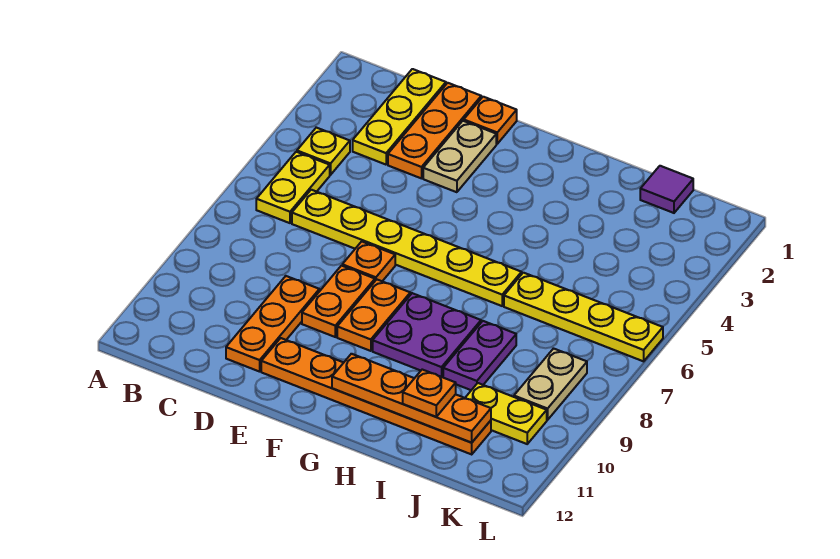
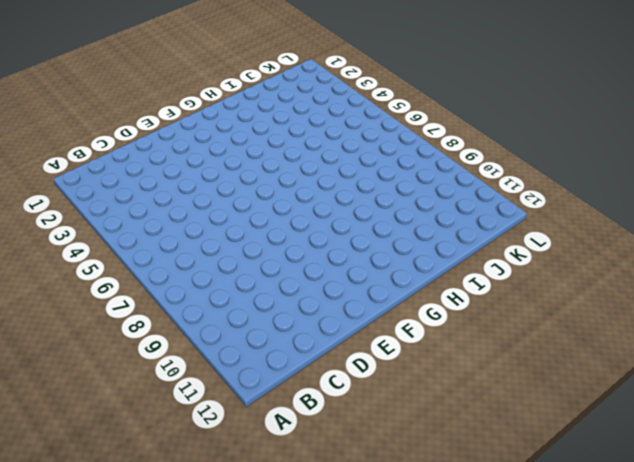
none -> yellow plate B4 level 1
none -> yellow plate B5:B6 level 1
none -> yellow plate C1:C3 level 1

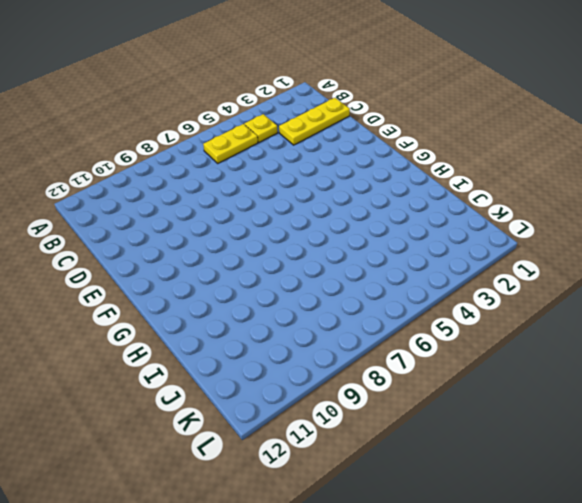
none -> yellow plate C6:H6 level 1
none -> orange plate D1:D3 level 1
none -> orange plate D9:D11 level 1

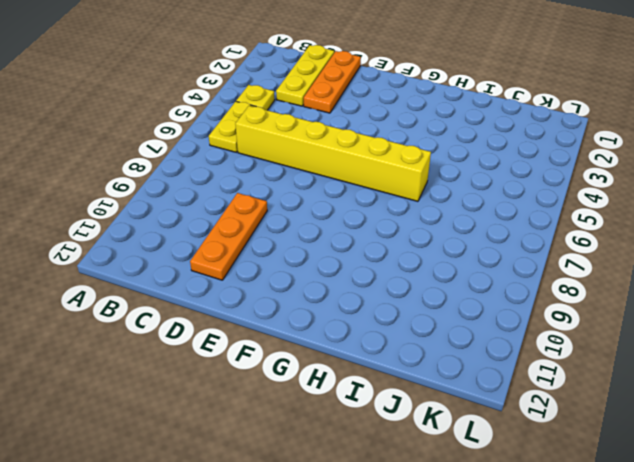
yellow brick C6:H6 level 1 -> yellow plate C6:H6 level 1
none -> orange plate E1 level 1
none -> tan plate E2:E3 level 1
none -> orange plate E7 level 1

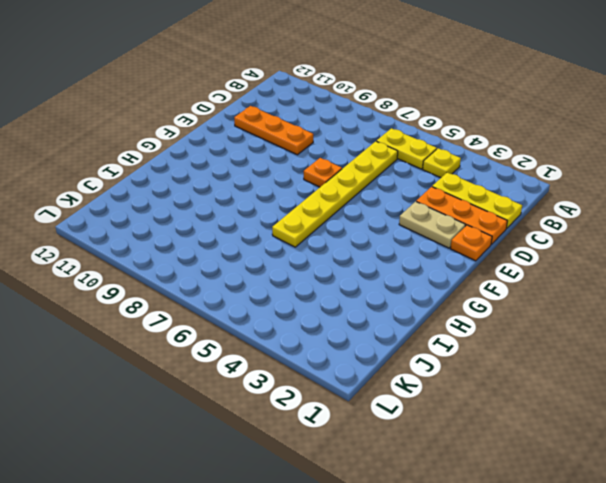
none -> orange plate E8:E9 level 1
none -> orange plate E11:J11 level 1
none -> orange plate F8:F9 level 1

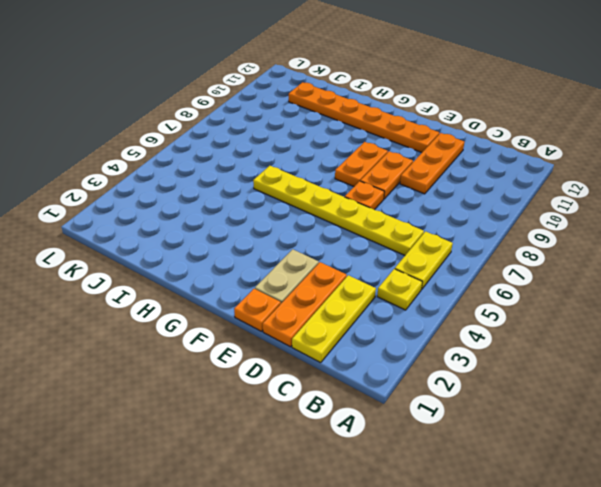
none -> purple plate G8:H9 level 1
none -> yellow plate I6:L6 level 1
none -> purple plate I8:I9 level 1

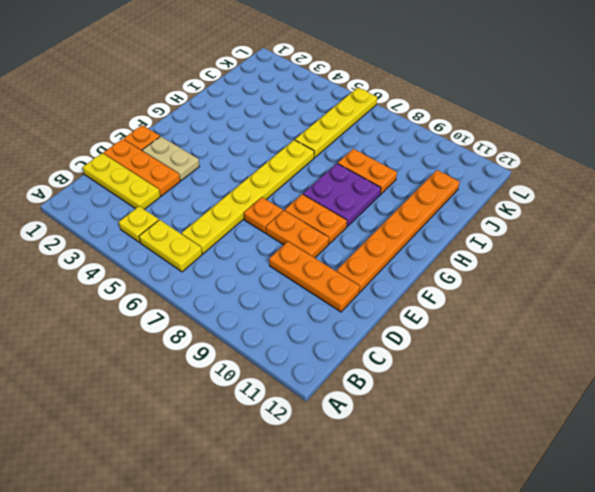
orange plate I8:I9 level 1 -> purple plate I8:I9 level 1
none -> purple tile J1 level 1
none -> yellow plate J10:K10 level 1
none -> tan plate K8:K9 level 1

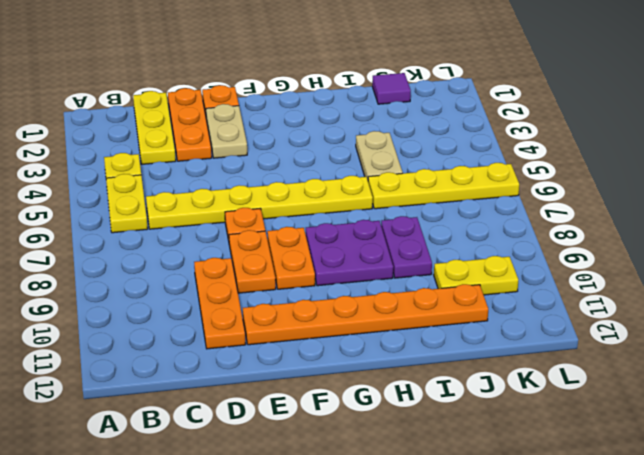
tan plate I4:I5 level 1 -> tan plate K8:K9 level 1
none -> orange plate G11:J11 level 2
none -> orange plate I11 level 3

